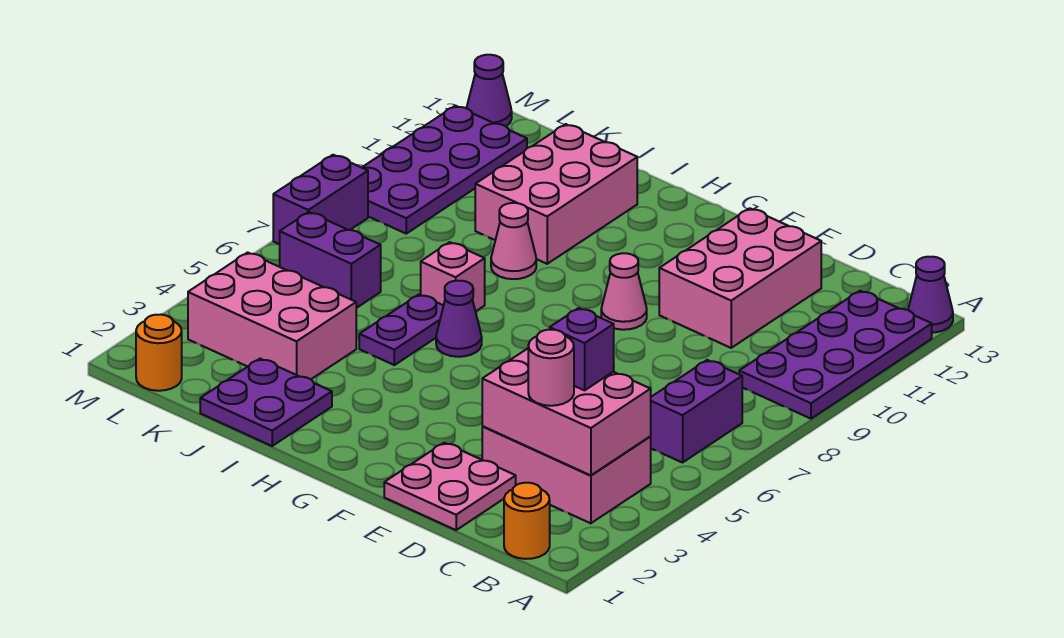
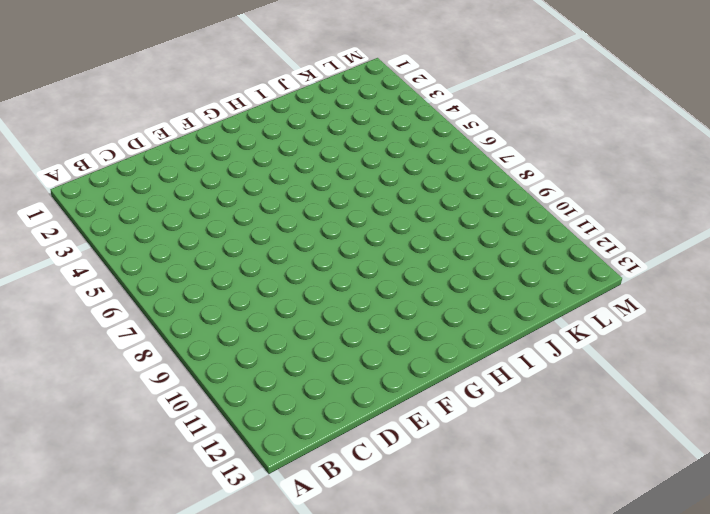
none -> purple plate A9:B12 level 1
none -> purple cone A13 level 1
none -> orange round brick B1 level 1

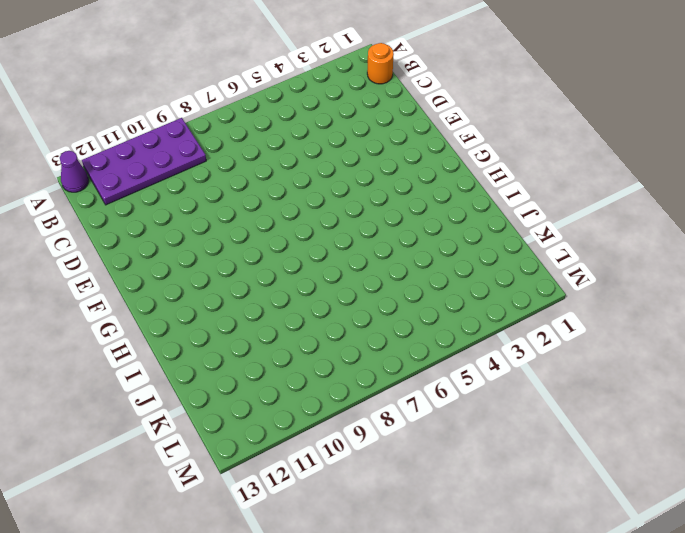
none -> pink brick B3:D4 level 1
none -> purple brick B6:B7 level 1
none -> pink plate D1:E2 level 1

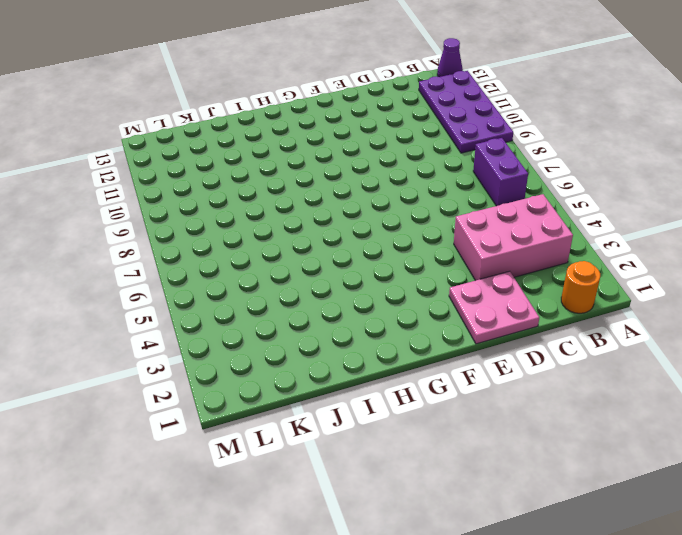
none -> pink brick D10:E12 level 1
none -> pink cone F9 level 1
none -> purple cone H6 level 1

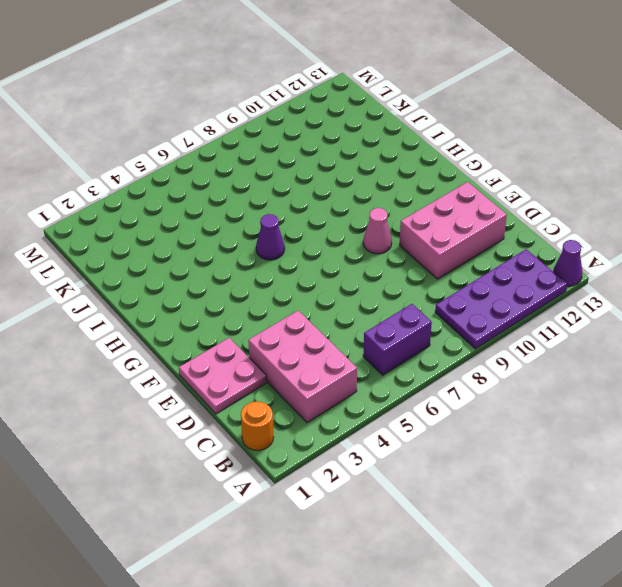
none -> purple plate I1:J2 level 1
none -> purple plate I5:I6 level 1
none -> pink brick I7 level 1

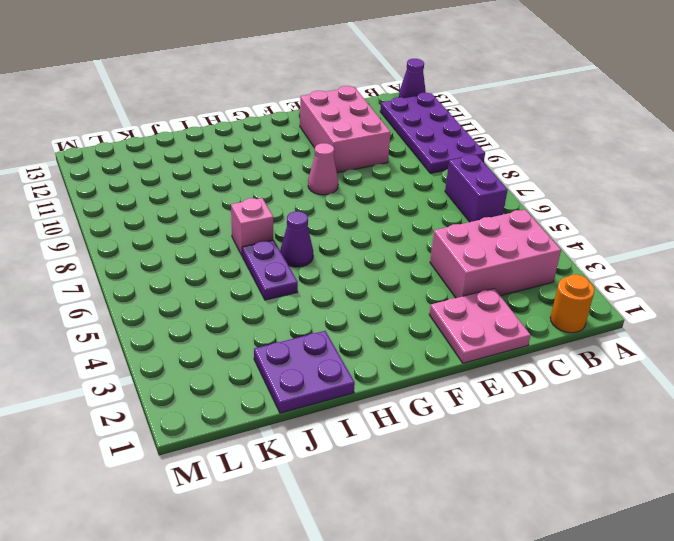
none -> pink cone I9 level 1
none -> pink brick I10:J12 level 1
none -> pink brick J3:L4 level 1

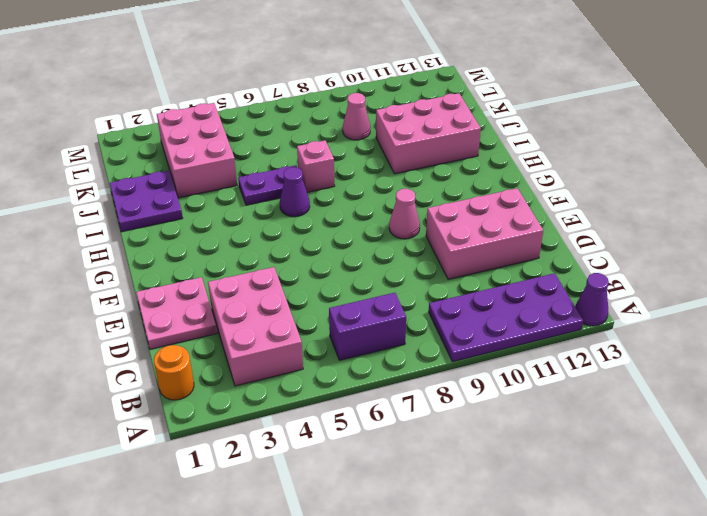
pink cone K9 level 1 -> pink cone I9 level 1
none -> purple brick K6:L6 level 1
none -> orange round brick L1 level 1
none -> purple plate L9:M12 level 1

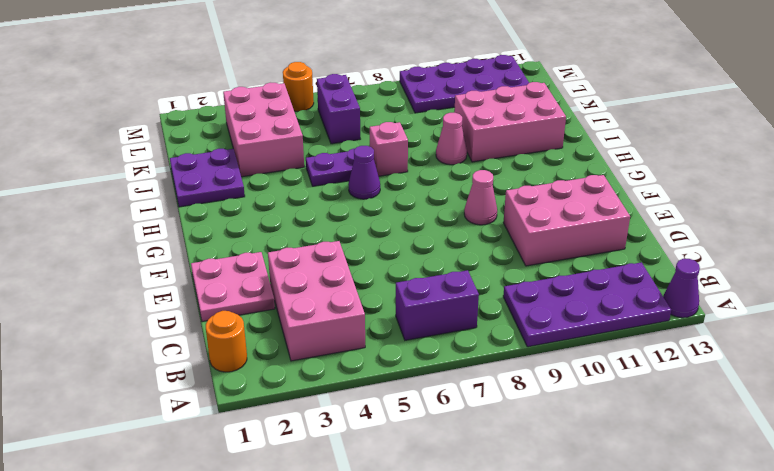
orange round brick M5 level 1 -> orange round brick L1 level 1
none -> purple brick M7:M8 level 1
none -> purple cone M13 level 1
none -> pink brick B3:D4 level 2

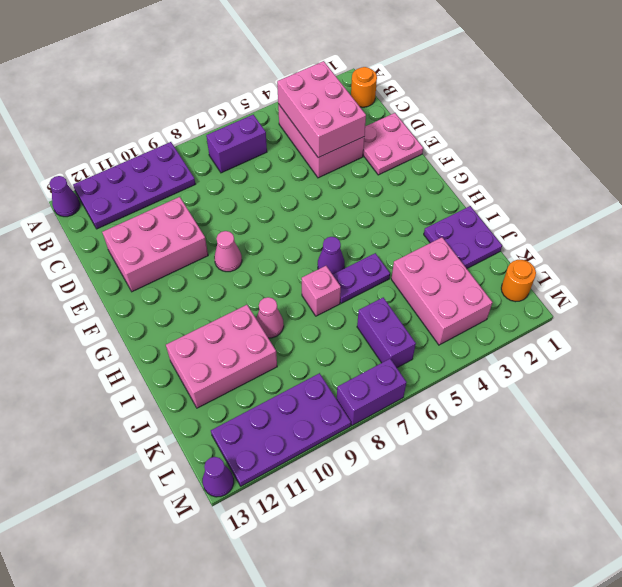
none -> pink round brick C3 level 3
none -> purple brick C4 level 3

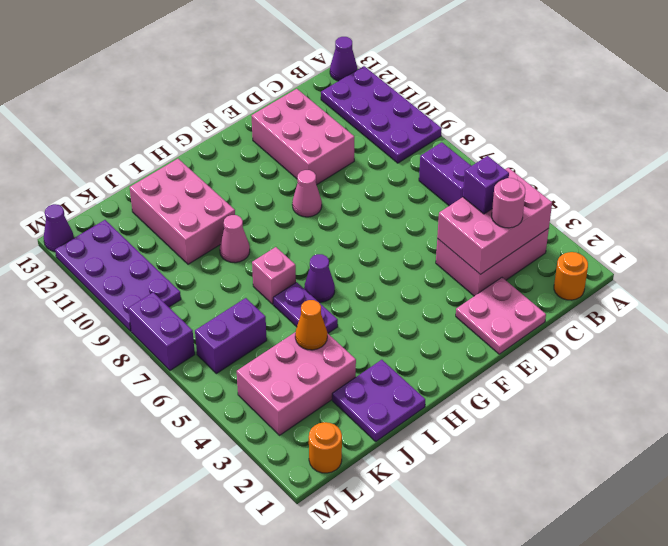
orange cone J4 level 2 -> none

